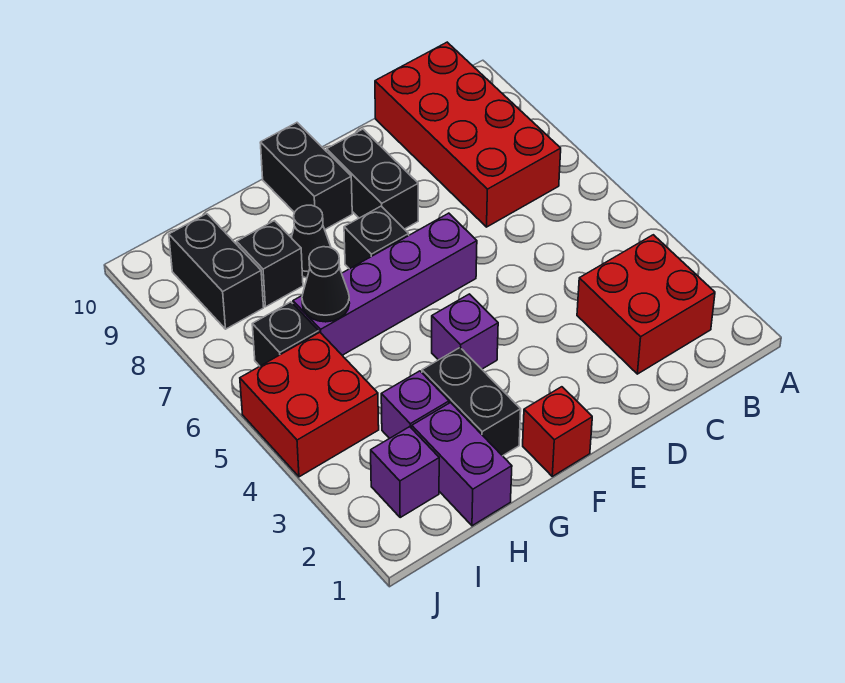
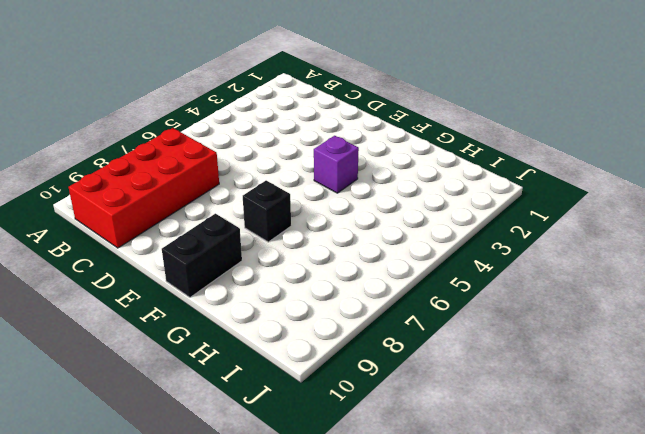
none -> red brick B2:C3 level 1
none -> purple brick E6:H6 level 1
none -> black brick E8:E9 level 1

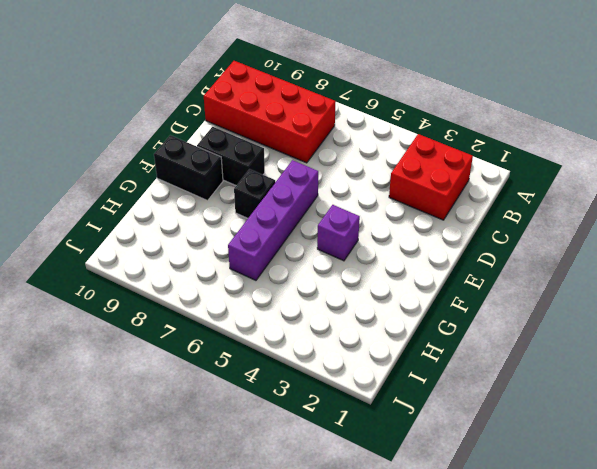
none -> red brick F1 level 1
none -> black brick G2:G3 level 1
none -> black cone G8 level 1

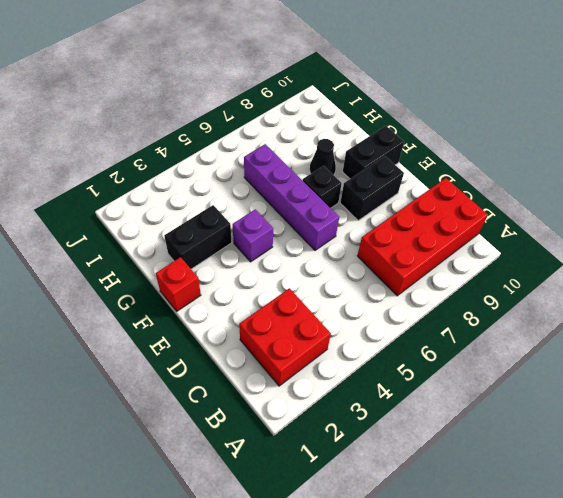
none -> purple brick H1:H2 level 1
none -> purple brick H3 level 1
none -> black brick H8 level 1

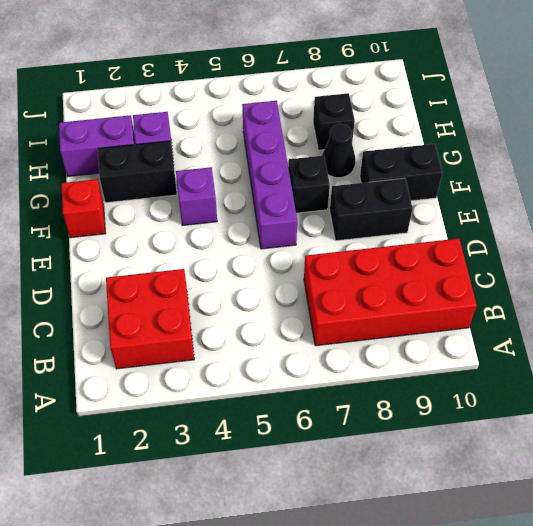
none -> purple brick I2 level 1
none -> red brick I4:J5 level 1
none -> black brick I6 level 1

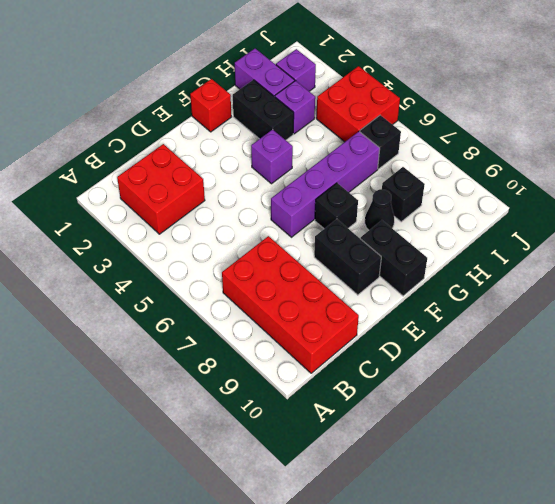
none -> black brick I8:I9 level 1
none -> black cone H6 level 2

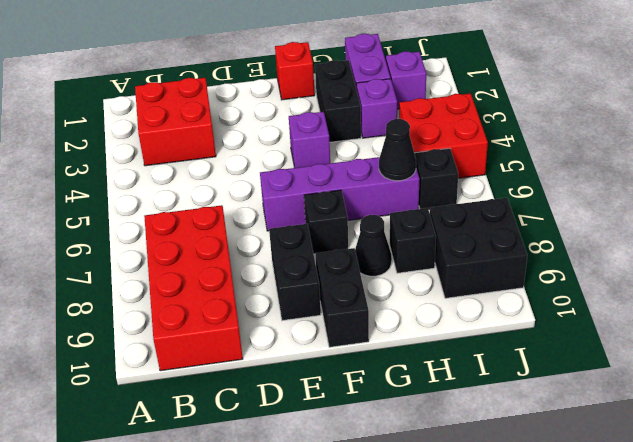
black brick I8:J9 level 1 -> black brick I8:I9 level 1

